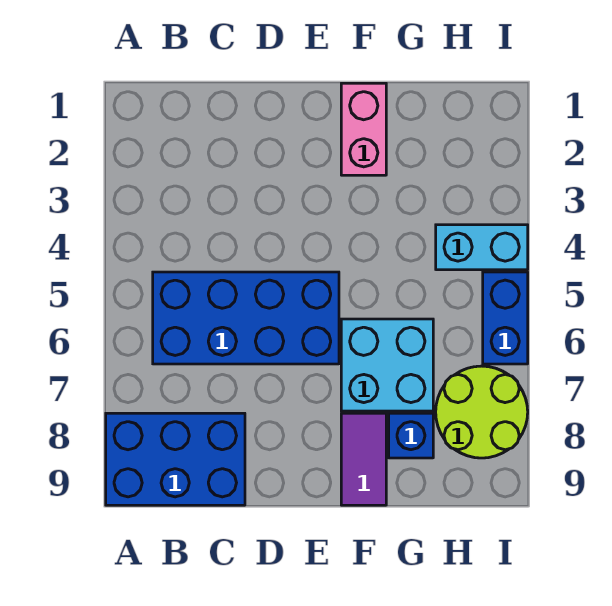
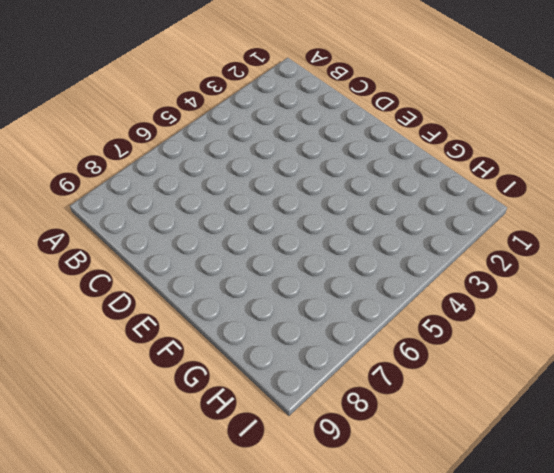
none -> blue brick A8:C9 level 1
none -> blue brick B5:E6 level 1

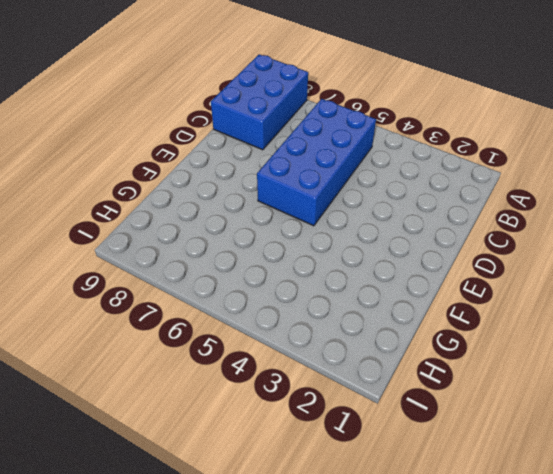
none -> pink brick F1:F2 level 1
none -> cyan brick F6:G7 level 1

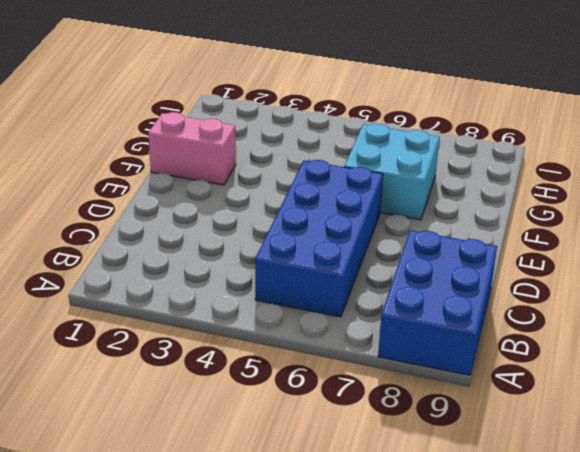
none -> purple tile F8:F9 level 1
none -> blue brick G8 level 1

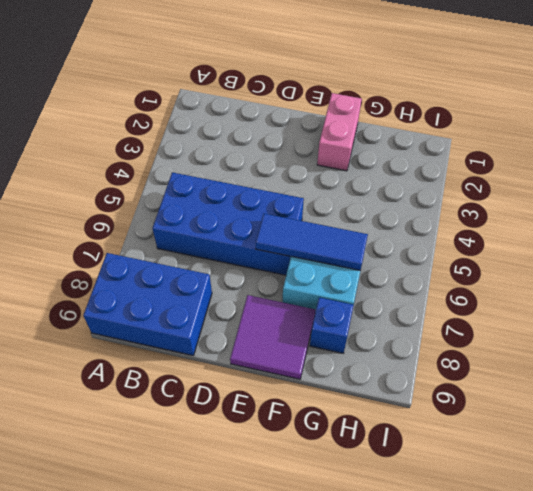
blue tile E6:G6 level 2 -> none
purple tile E8:F9 level 1 -> purple tile F8:F9 level 1
none -> cyan brick H4:I4 level 1
none -> lime round brick H7:I8 level 1

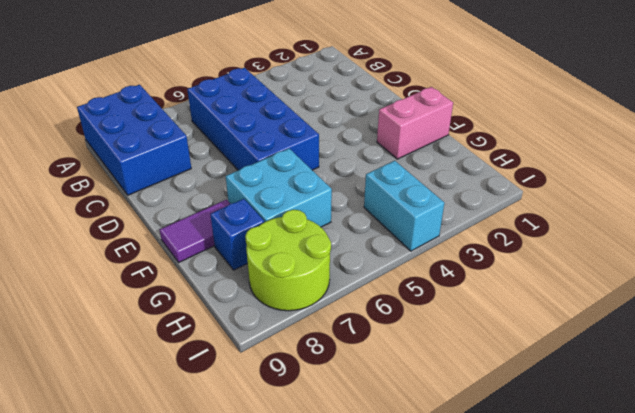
none -> blue brick I5:I6 level 1

